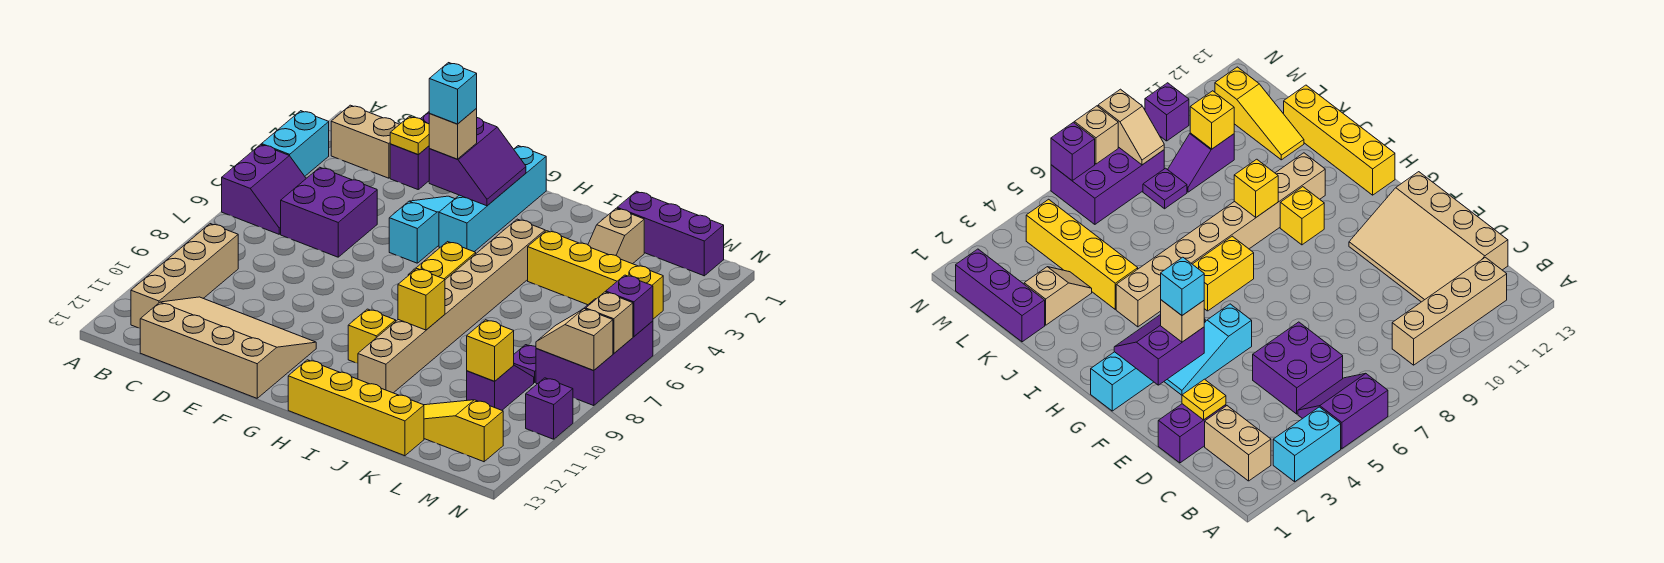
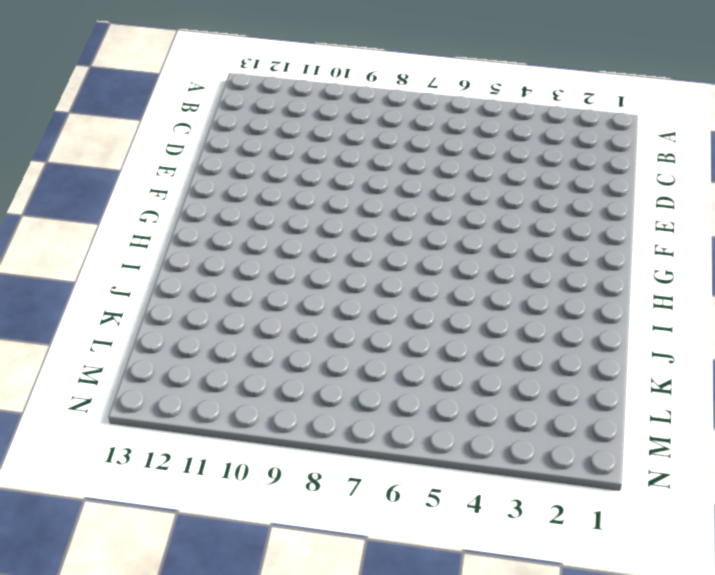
none -> cyan brick A3:A4 level 1
none -> purple slope A5:B6 level 1 top A
none -> tan brick B2:C2 level 1
none -> tan brick B9:B12 level 1

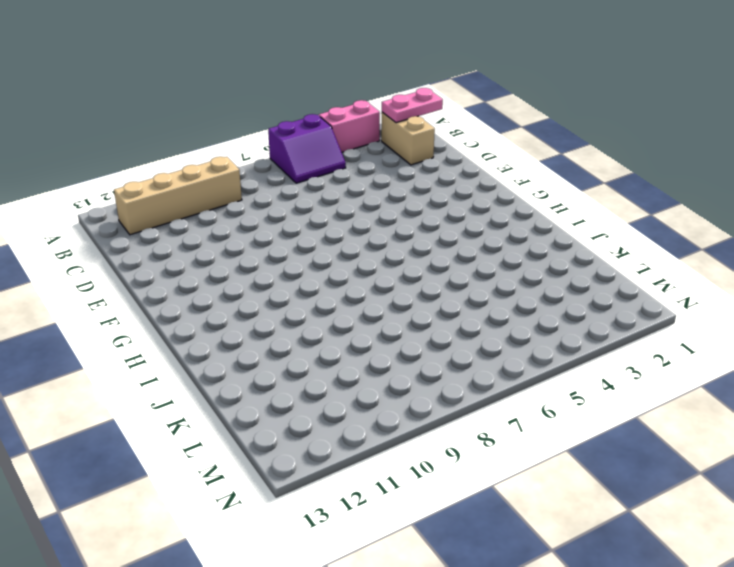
pink brick A3:A4 level 1 -> cyan brick A3:A4 level 1
pink plate B1:B2 level 2 -> none
none -> purple brick C5:D6 level 1
none -> tan slope C11:F13 level 1 top 13
none -> purple brick D1:D2 level 1
none -> cyan slope F3:F5 level 1 top 5

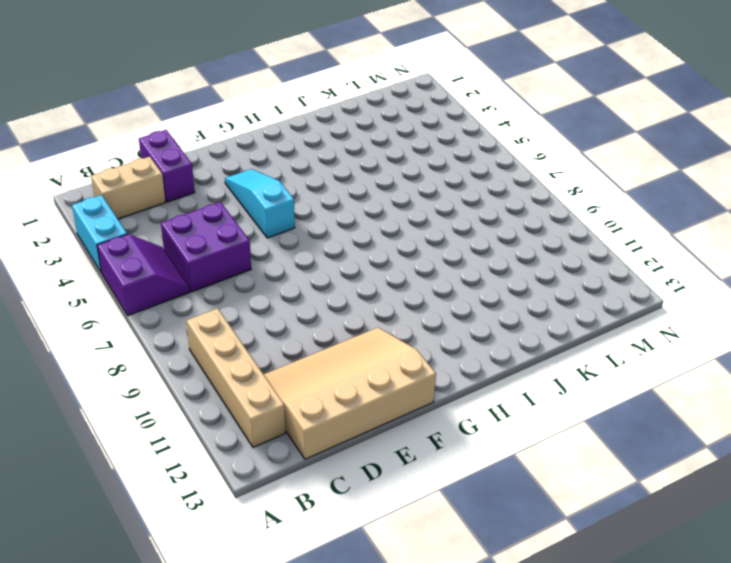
none -> cyan brick G1:G4 level 1
none -> yellow brick H6:H7 level 1
none -> yellow brick H10 level 1
none -> yellow brick H13:K13 level 1

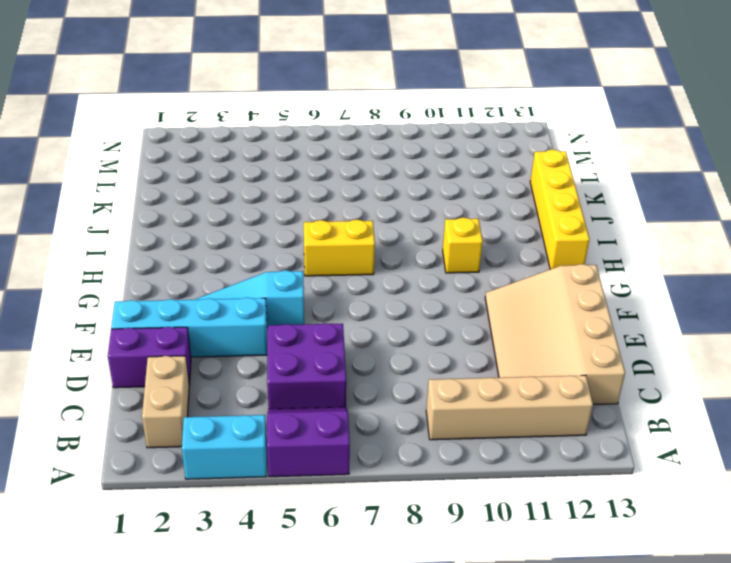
cyan brick E1:E4 level 1 -> cyan brick G1:G4 level 1
none -> tan brick I4:I11 level 1
none -> yellow brick J4:M4 level 1
none -> purple brick K1:M1 level 1
none -> tan slope K2:K3 level 1 top 2

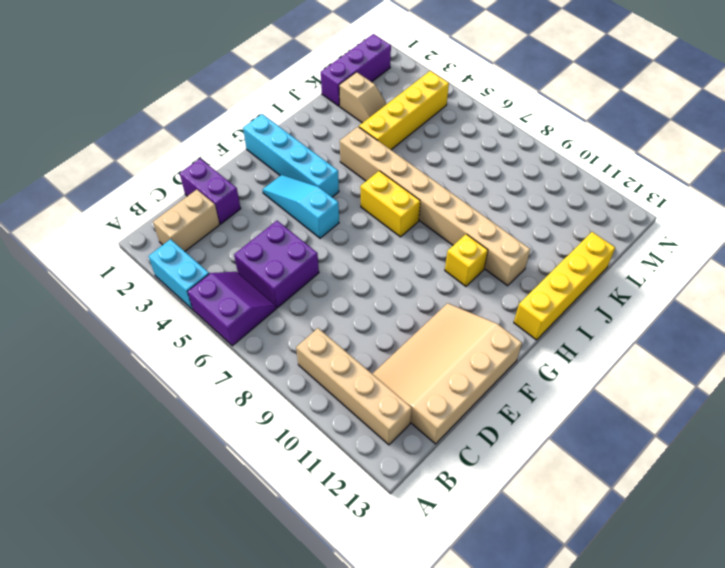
none -> yellow slope K12:M12 level 1 top M
none -> purple plate L8 level 1
none -> purple slope L9:L10 level 1 top 10
none -> purple brick M6:N8 level 1

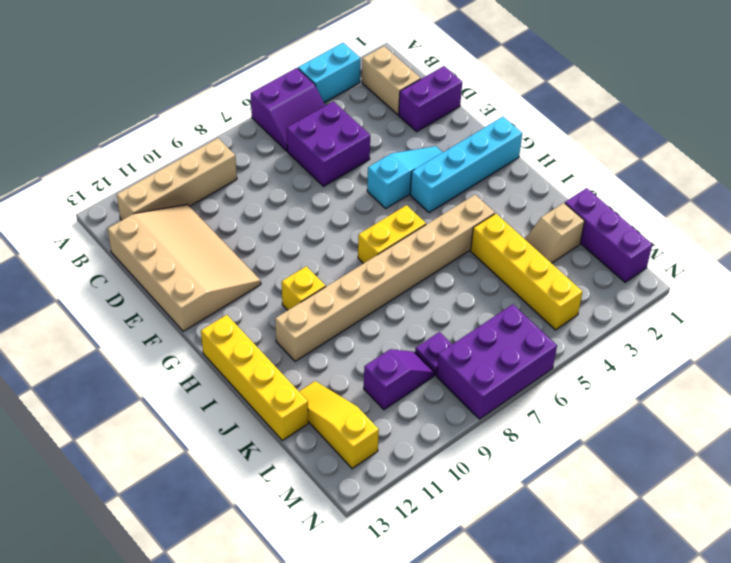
none -> purple brick N10 level 1
none -> yellow plate D2 level 2
none -> purple slope F2:G3 level 2 top F
none -> yellow brick I9 level 2

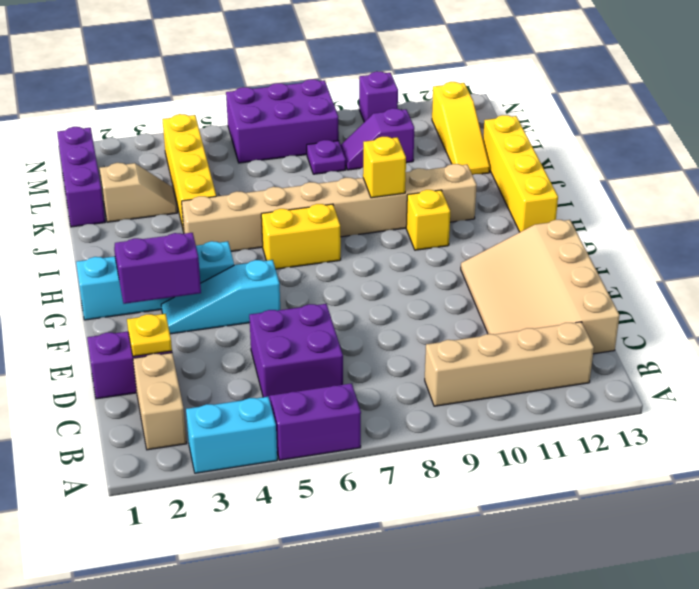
none -> yellow brick L10 level 2
none -> tan slope M8:N8 level 2 top N
none -> purple brick N6 level 2
none -> tan brick N7 level 2

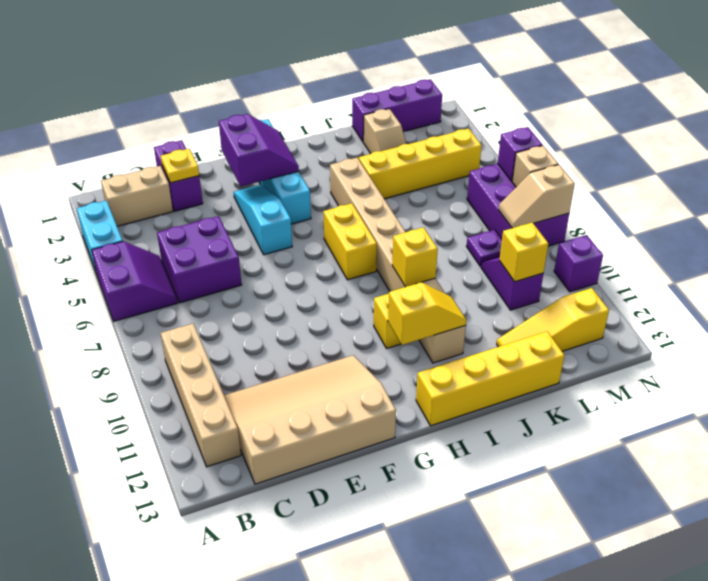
yellow slope H11:I11 level 2 top H -> none
none -> tan brick F3 level 3
none -> cyan brick F3 level 4

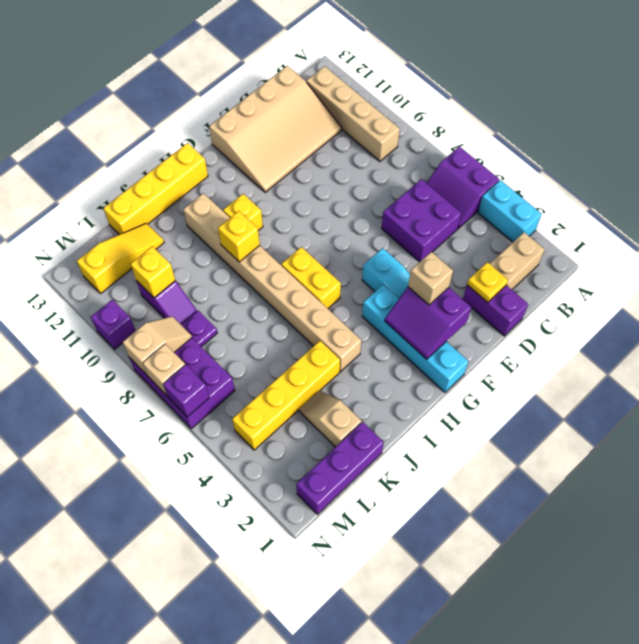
none -> cyan brick F3 level 4

